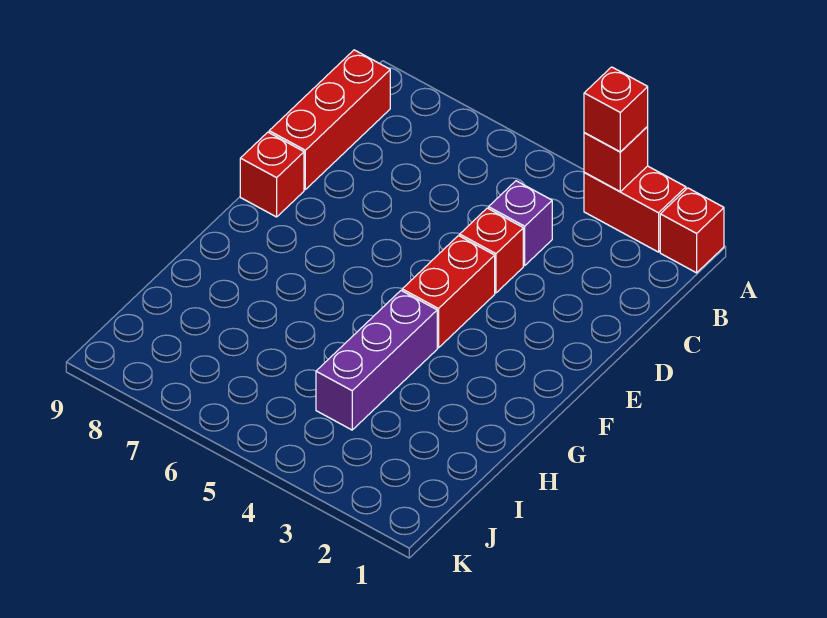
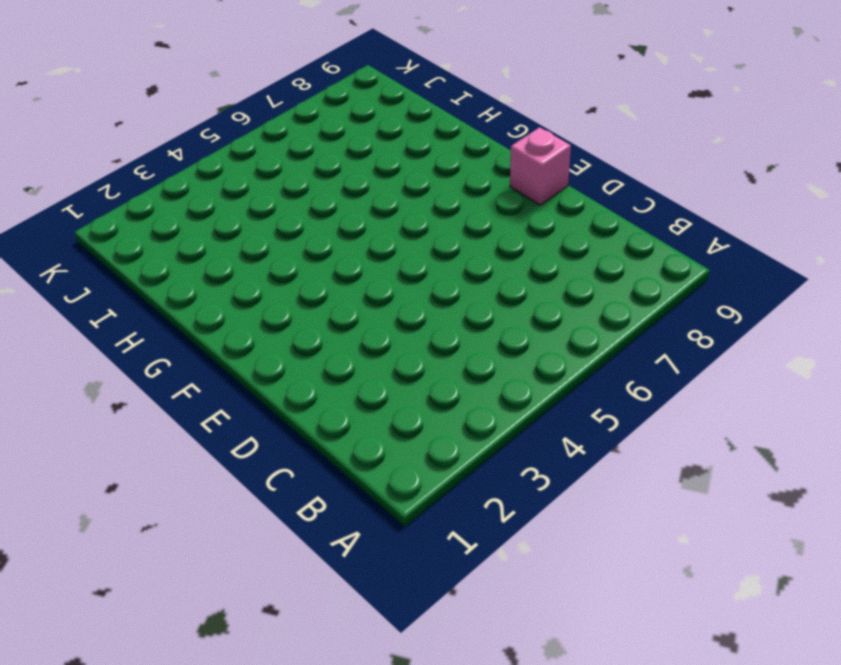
pink brick E9 level 1 -> red brick E9 level 1
none -> red brick A1 level 1
none -> red brick A2:A3 level 1

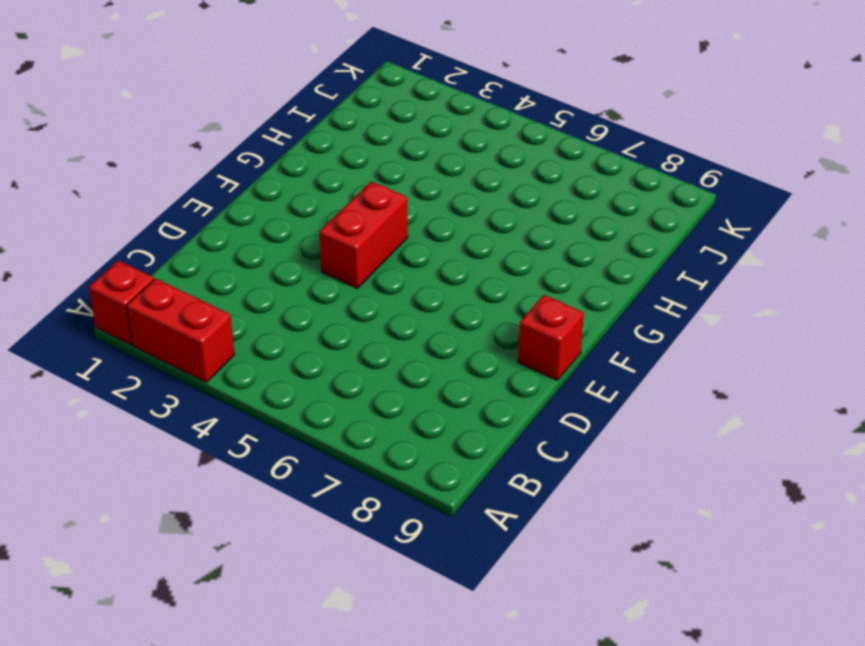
none -> red brick B9:D9 level 1
none -> purple brick C4 level 1

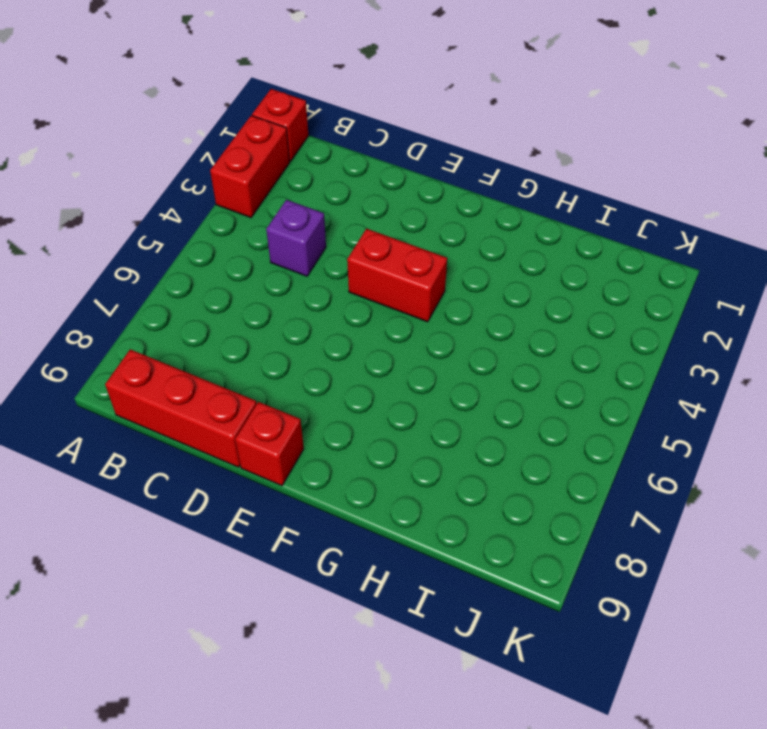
none -> red brick D4 level 1
none -> purple brick G4:I4 level 1

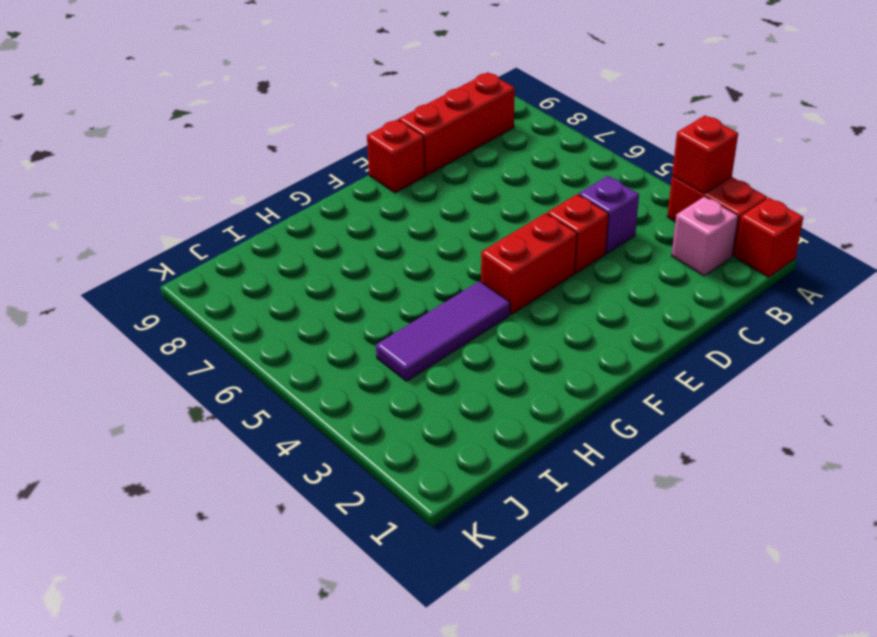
pink brick B2 level 1 -> none
purple tile G4:I4 level 1 -> purple brick G4:I4 level 1
none -> red brick A3 level 3

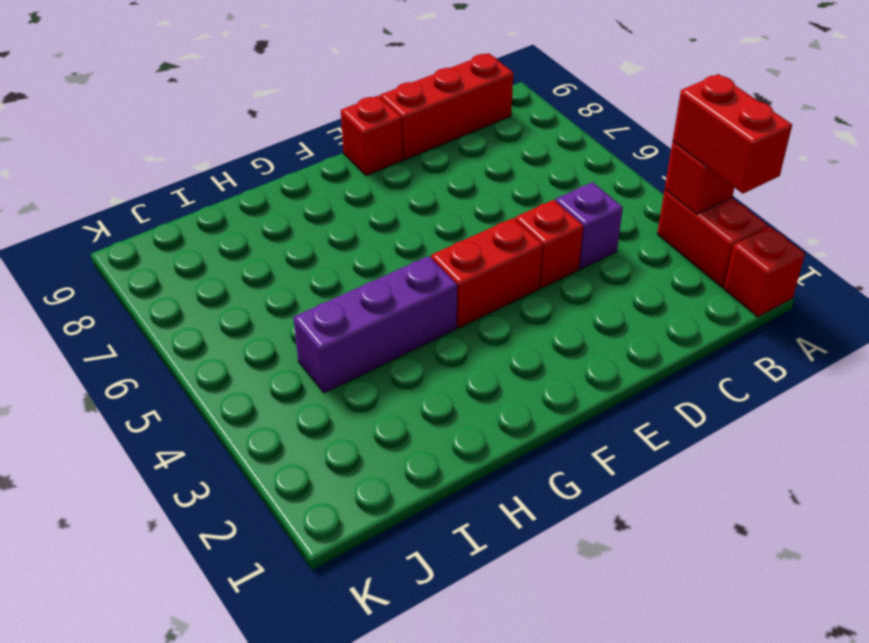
red brick A2:A3 level 3 -> red brick A3 level 3

